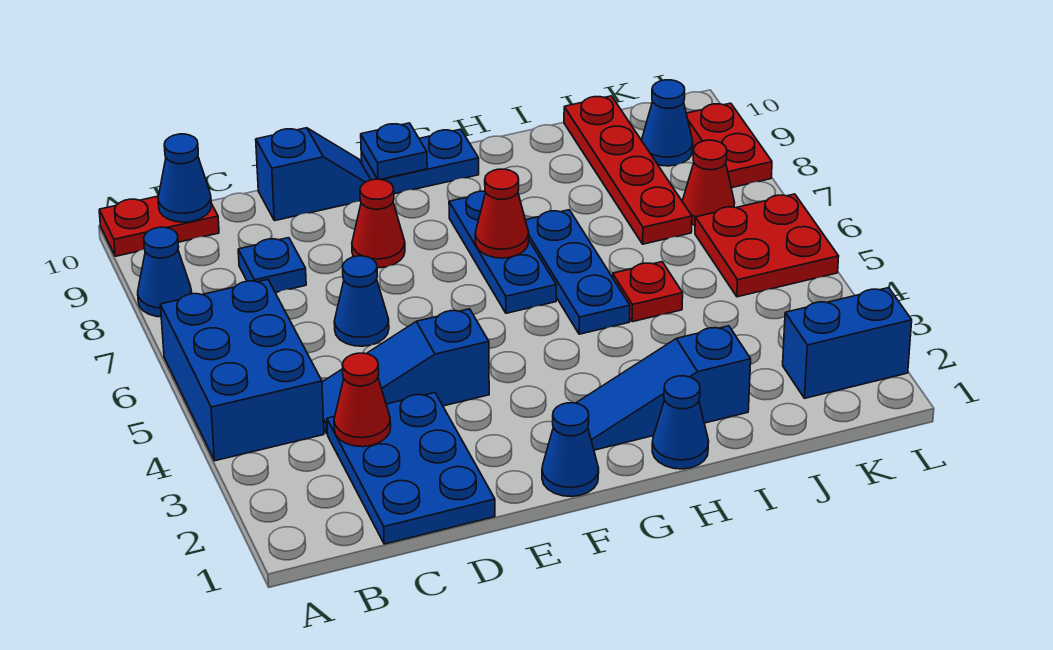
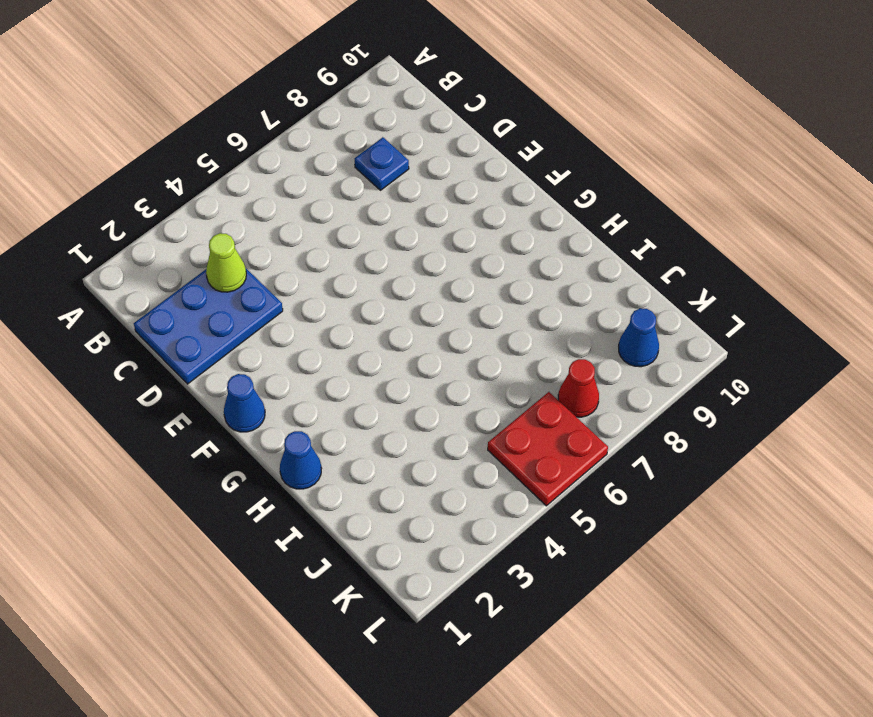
lime cone C3 level 2 -> red cone C3 level 2
none -> blue brick A4:B6 level 1
none -> blue cone A8 level 1
none -> red plate A10:B10 level 1

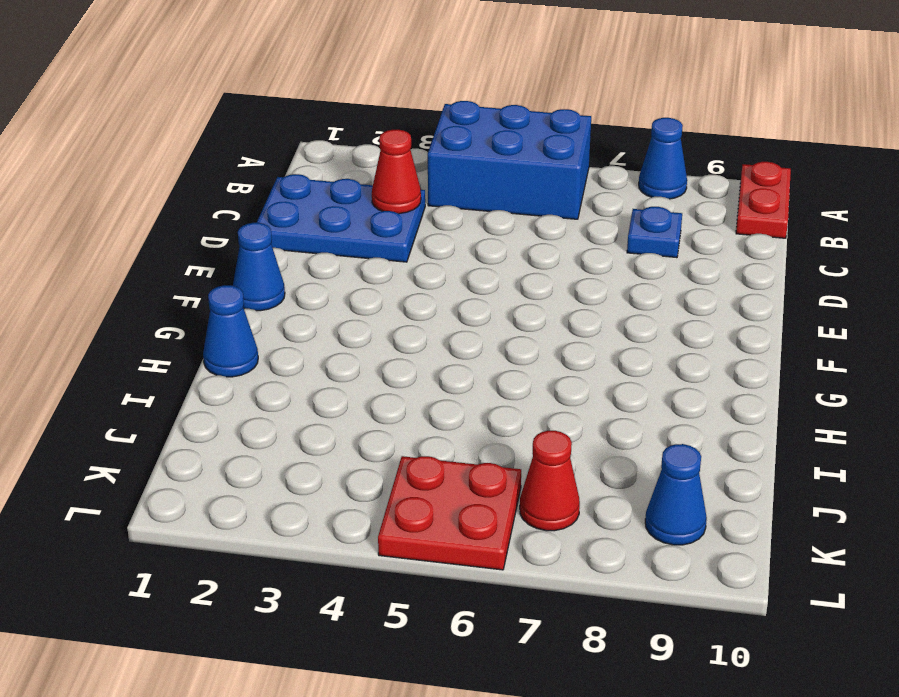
none -> blue slope C4:E4 level 1 top E
none -> blue cone D6 level 1
none -> blue slope D10:E10 level 1 top D

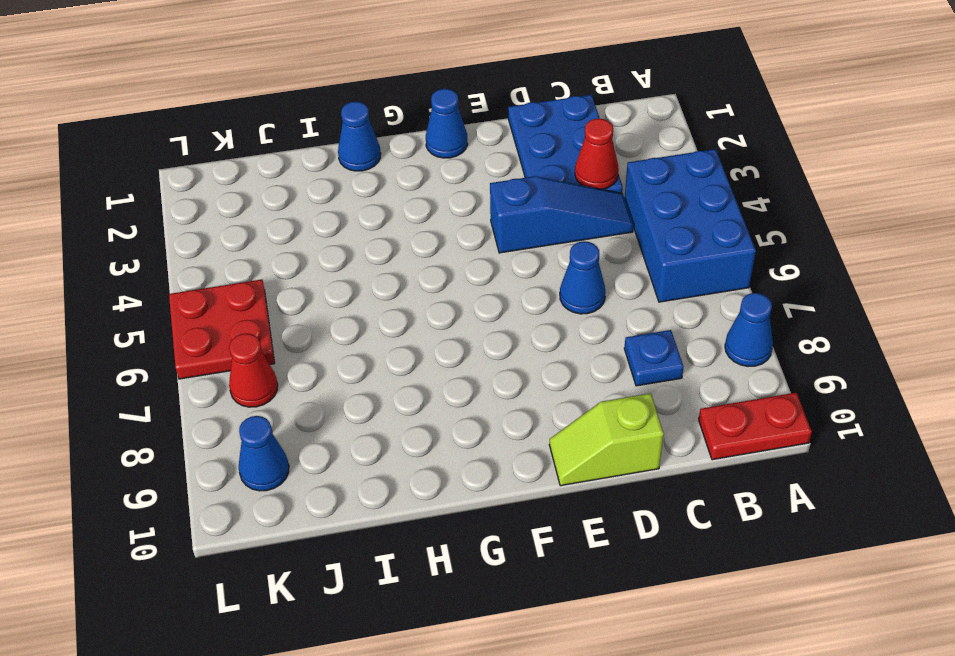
lime slope D10:E10 level 1 top D -> blue slope D10:E10 level 1 top D
none -> red cone E8 level 1
none -> blue plate F10:G10 level 1
none -> blue slope G2:I2 level 1 top I

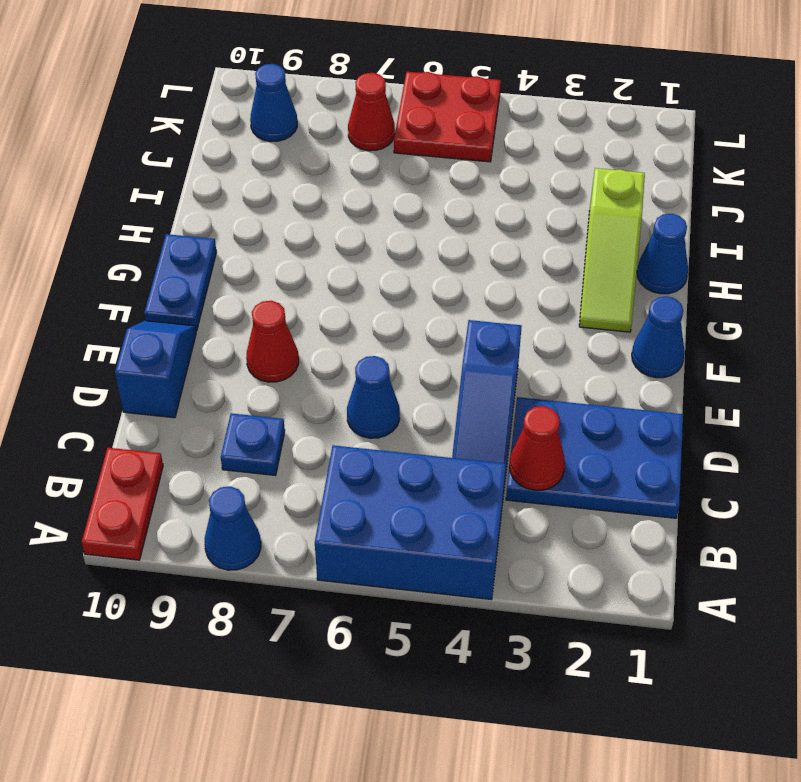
lime slope G2:I2 level 1 top I -> blue slope G2:I2 level 1 top I
none -> blue plate G6:G8 level 1
none -> blue plate H5:H7 level 1
none -> red plate I5 level 1

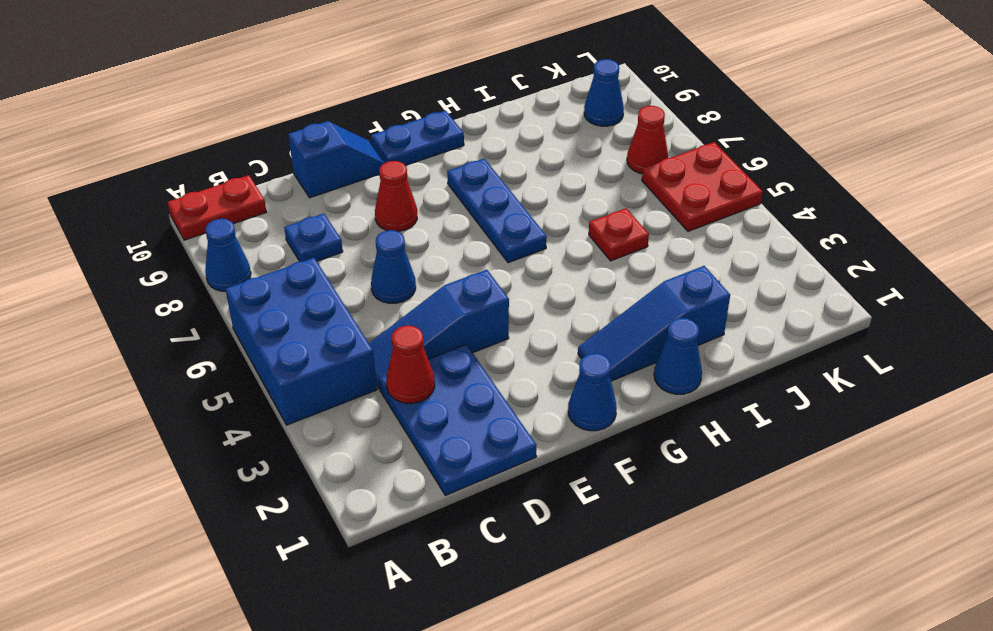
none -> blue plate H5:H7 level 1
none -> red plate J7:J10 level 1
none -> blue brick K2:L2 level 1

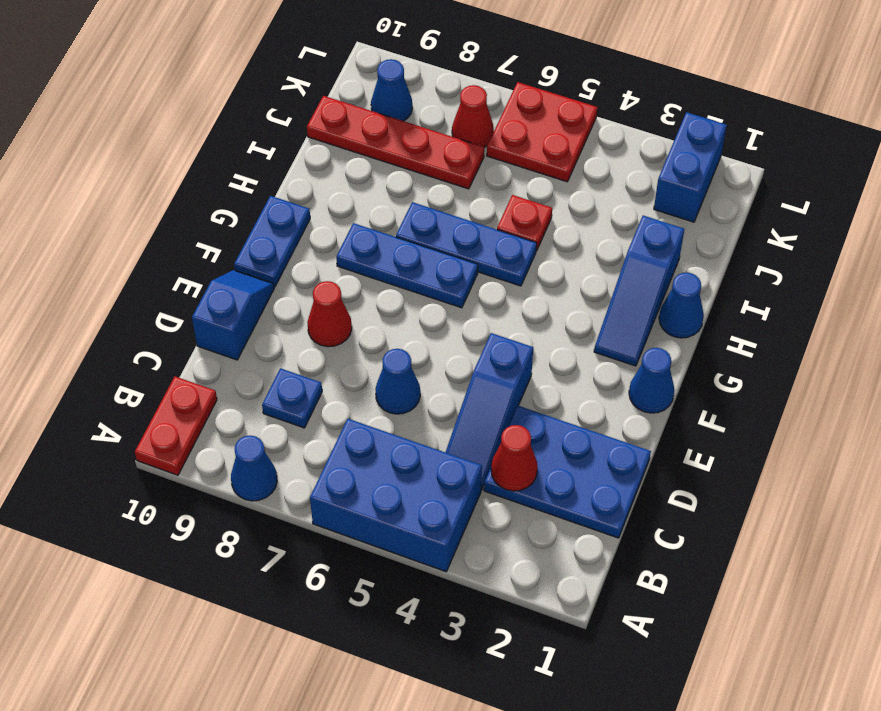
none -> red plate L8:L9 level 1
none -> blue cone B10 level 2
none -> blue plate F10 level 2

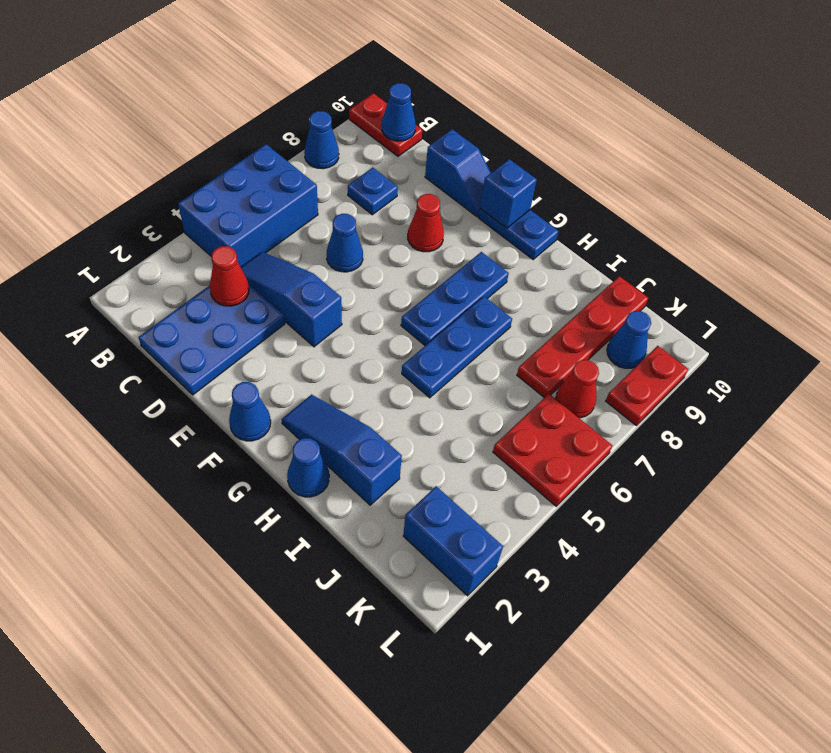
blue brick F10 level 2 -> blue plate F10 level 2
none -> red plate I5 level 1
none -> red cone G7 level 2

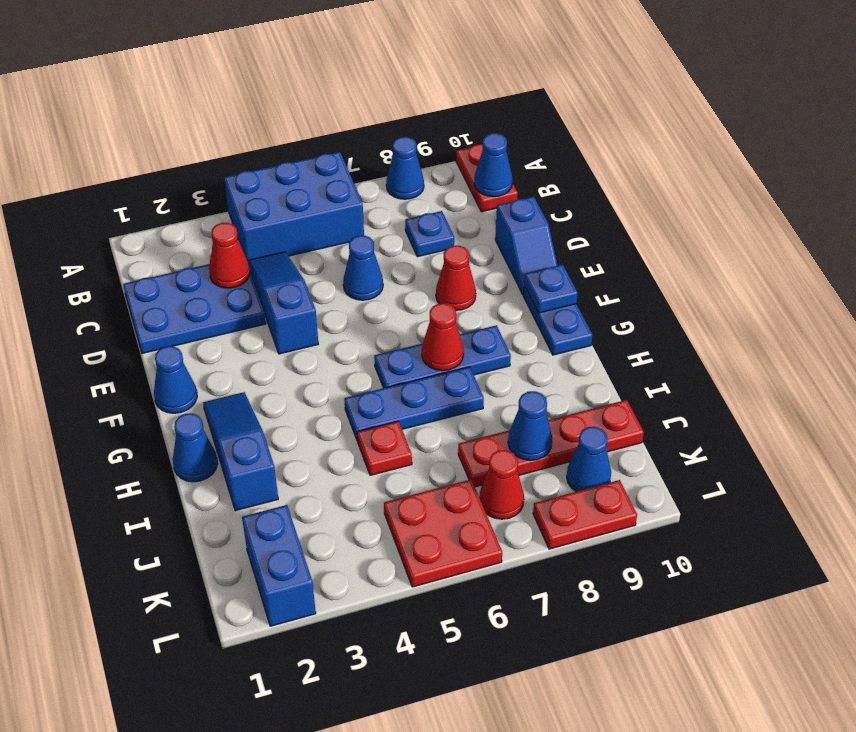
blue cone J8 level 2 -> none

